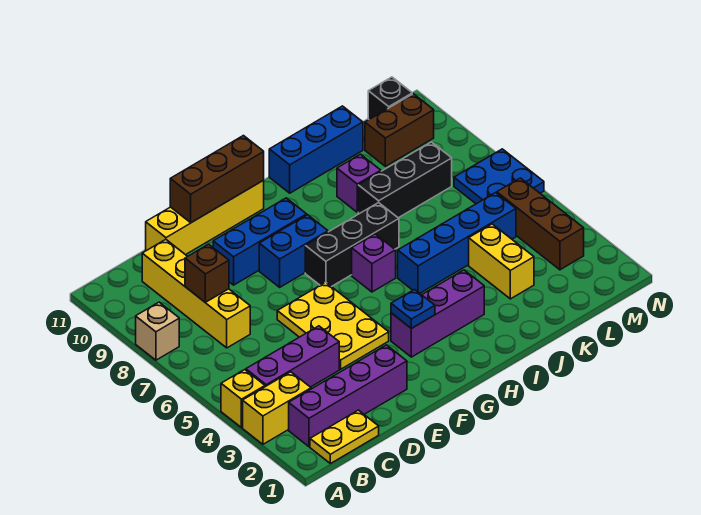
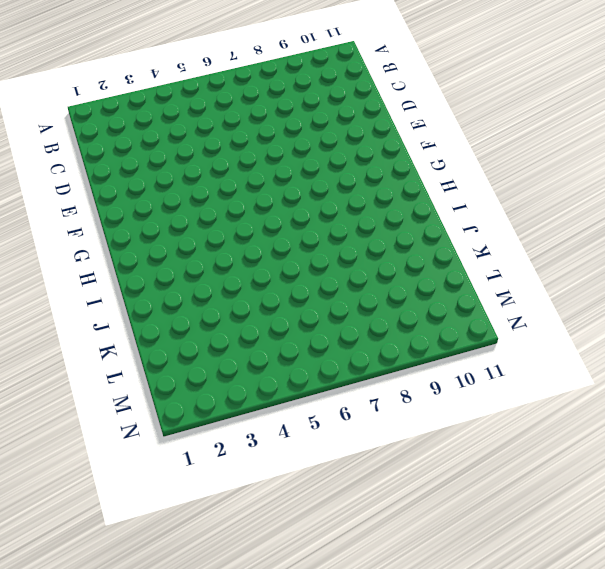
none -> yellow brick A3:B3 level 1
none -> yellow brick A4 level 1
none -> tan brick A8 level 1

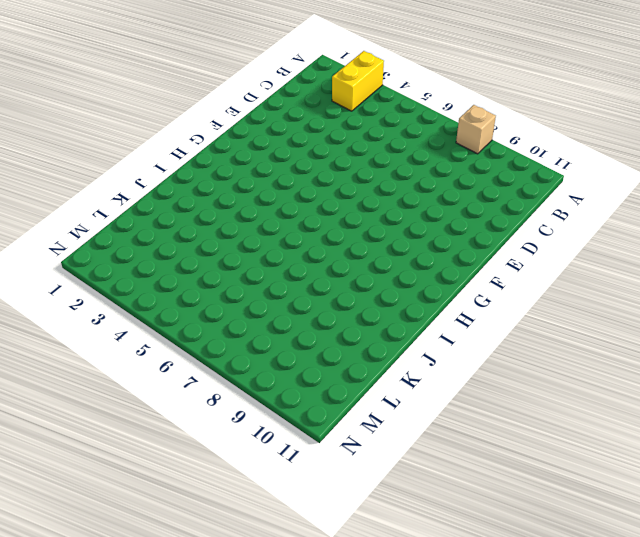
none -> yellow brick A4 level 1
none -> yellow plate B1:C1 level 1
none -> purple brick B2:E2 level 1

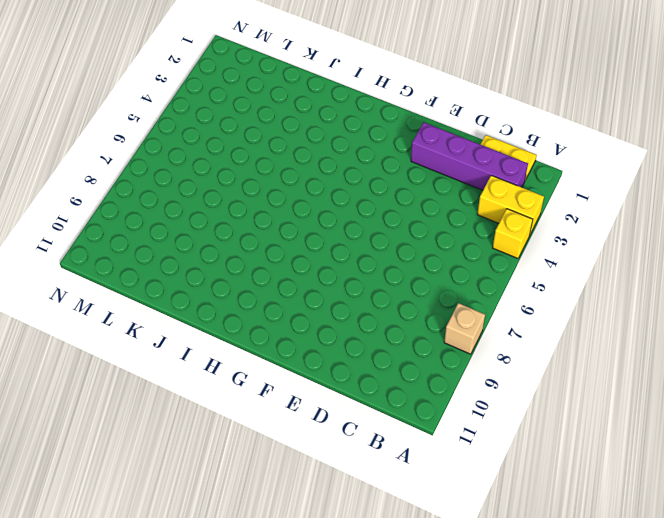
none -> purple brick B4:D4 level 1
none -> yellow brick C7:C10 level 1
none -> yellow brick D11:G11 level 1

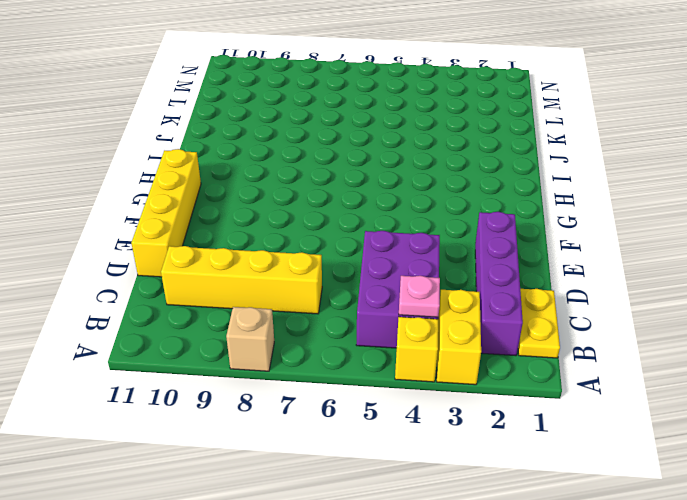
purple brick B4:D5 level 1 -> purple brick B4:D4 level 1
pink plate B4 level 2 -> none
none -> yellow plate E4:F6 level 1
none -> blue brick E9:G9 level 1
none -> blue brick F8:G8 level 1

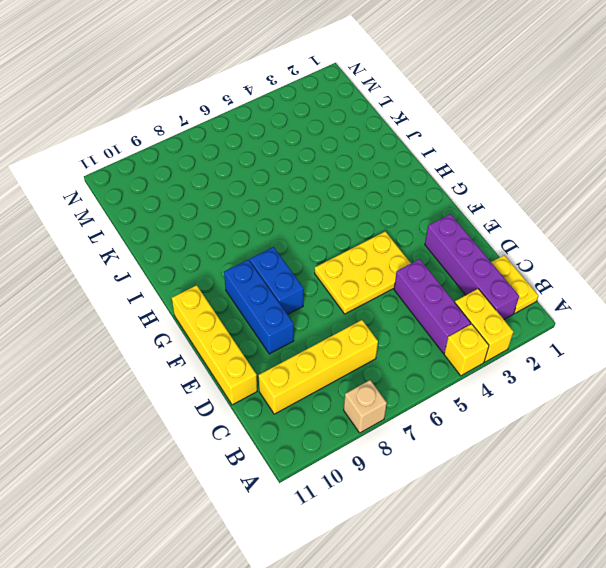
none -> purple brick G3:I3 level 1
none -> black brick G7:I7 level 1
none -> purple brick H6 level 1

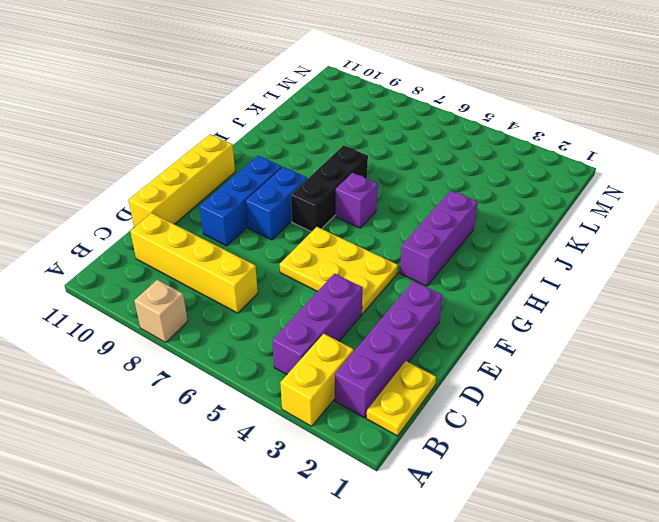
none -> yellow brick A4 level 1
none -> blue brick I5:L5 level 1
none -> blue brick I11:K11 level 1

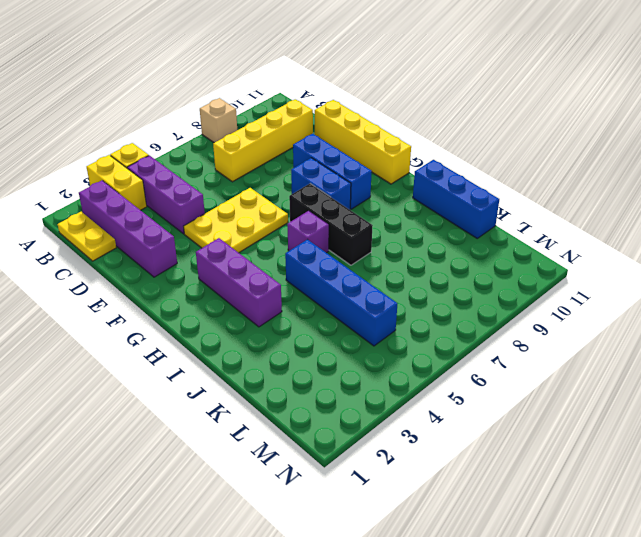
none -> black brick J8:L8 level 1
none -> purple brick J9 level 1
none -> yellow brick K3:K4 level 1

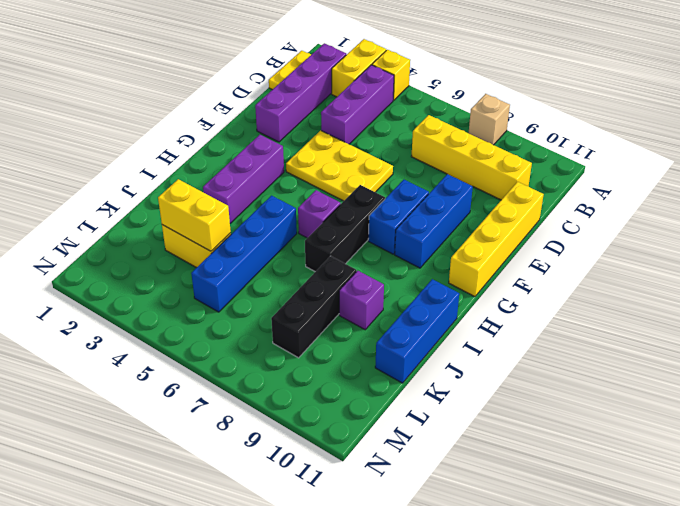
yellow brick K3:K4 level 2 -> none
none -> brown brick L10:M10 level 1
none -> brown brick M3:M5 level 1
none -> blue plate M6:N7 level 1

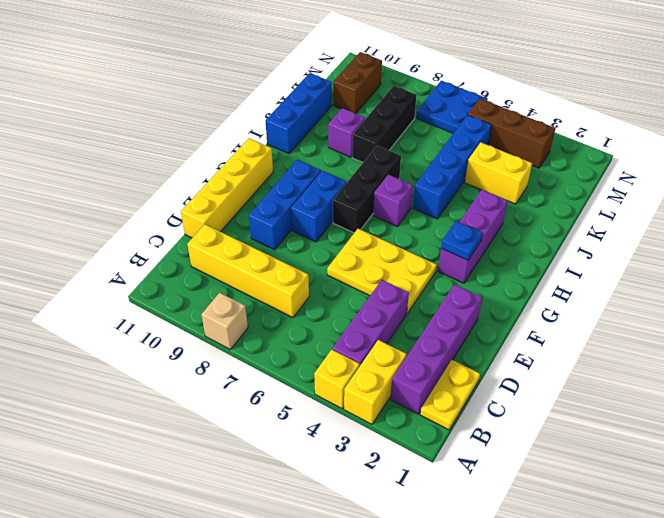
none -> black brick M11 level 1
none -> brown brick C8 level 2
none -> brown brick E11:G11 level 2

